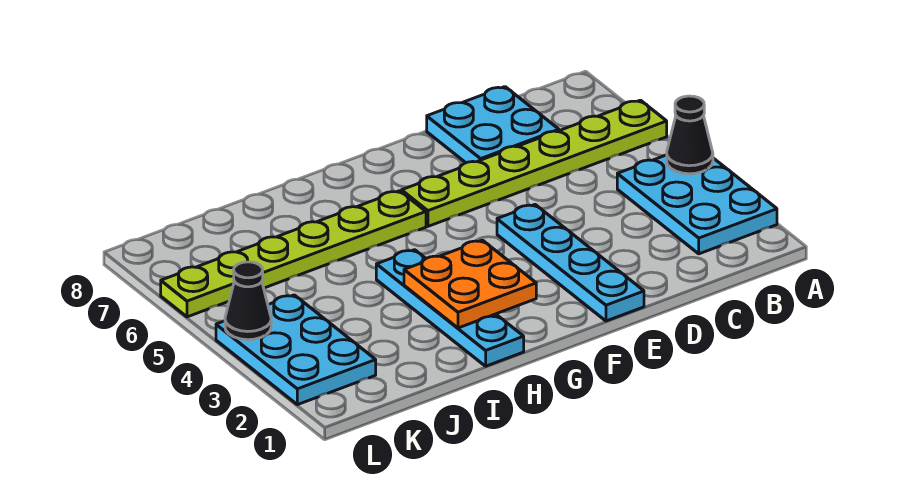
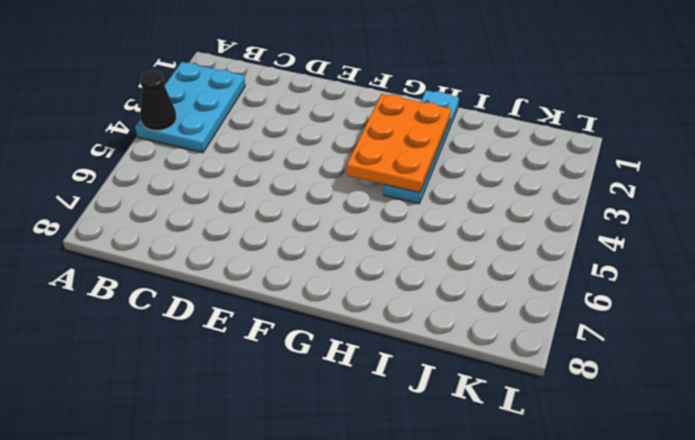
orange plate G2:H4 level 2 -> orange plate G2:H3 level 2
none -> lime plate A6:F6 level 1
none -> cyan plate C7:D8 level 1

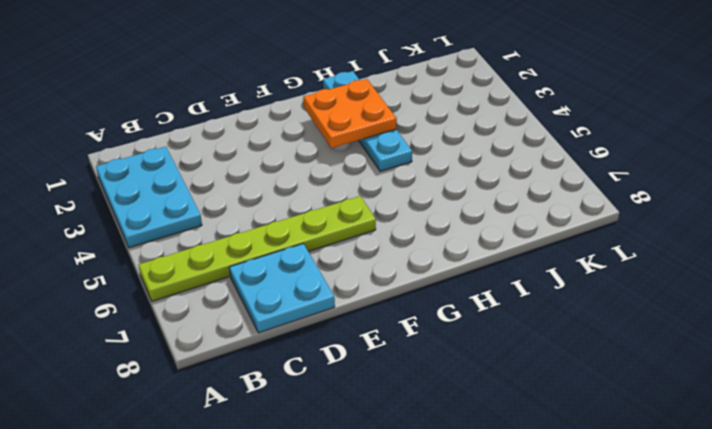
none -> cyan plate E1:E4 level 1
none -> lime plate G6:L6 level 1

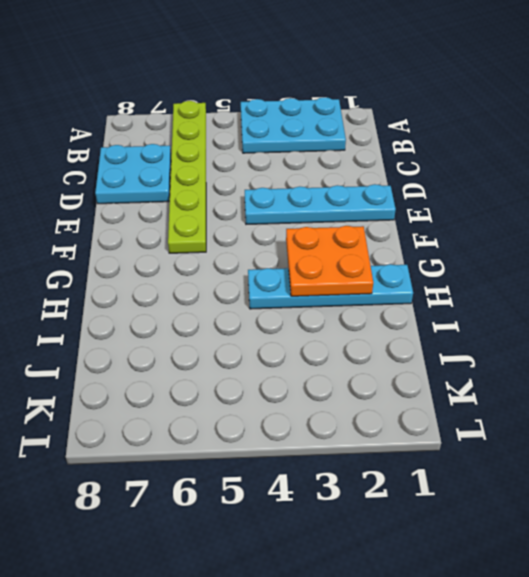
none -> lime plate G6:L6 level 1
none -> cyan plate K2:L4 level 1

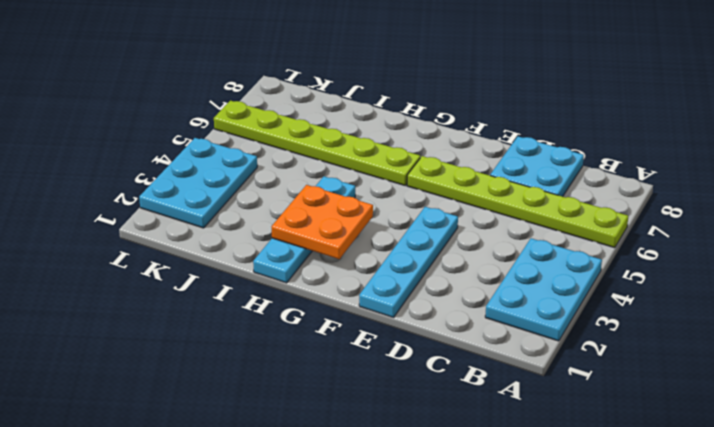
none -> black cone A4 level 2
none -> black cone L4 level 2

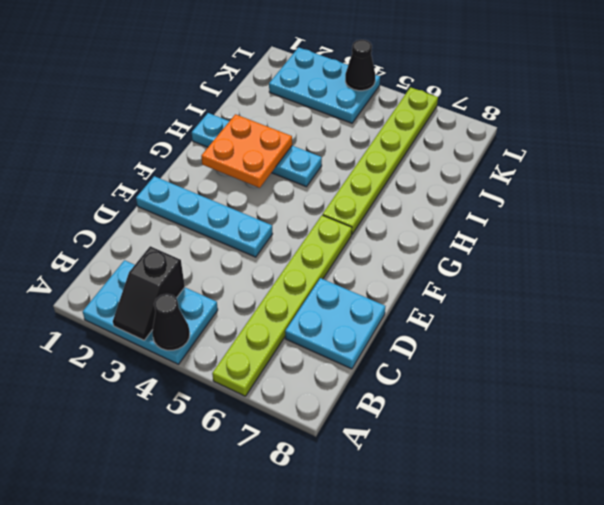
black slope A3:B3 level 2 top B -> none

